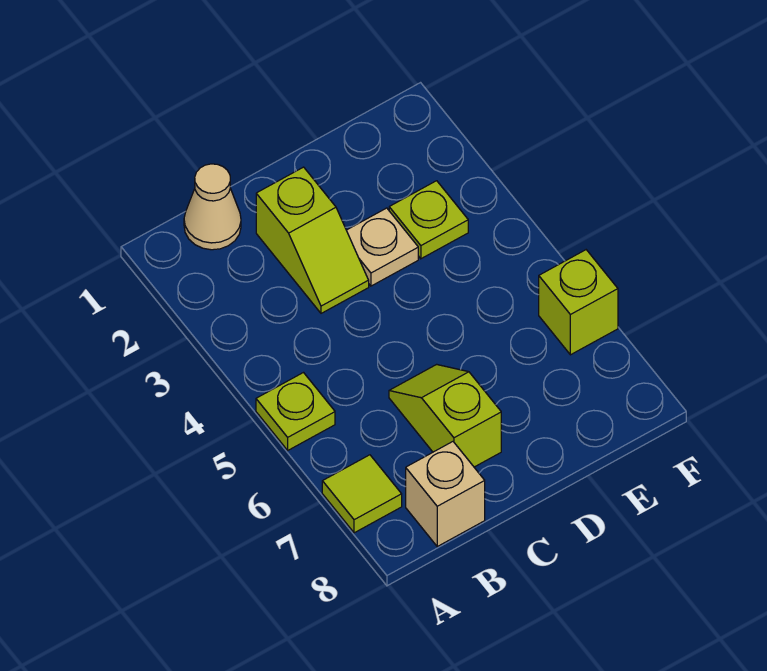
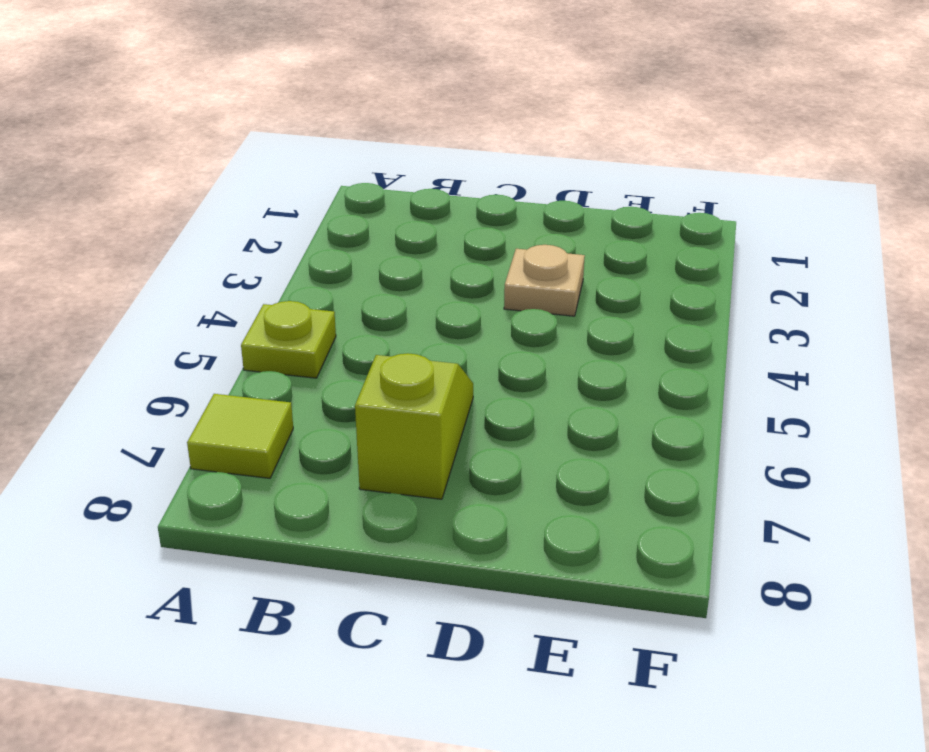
none -> tan cone B1 level 1
none -> tan brick B8 level 1

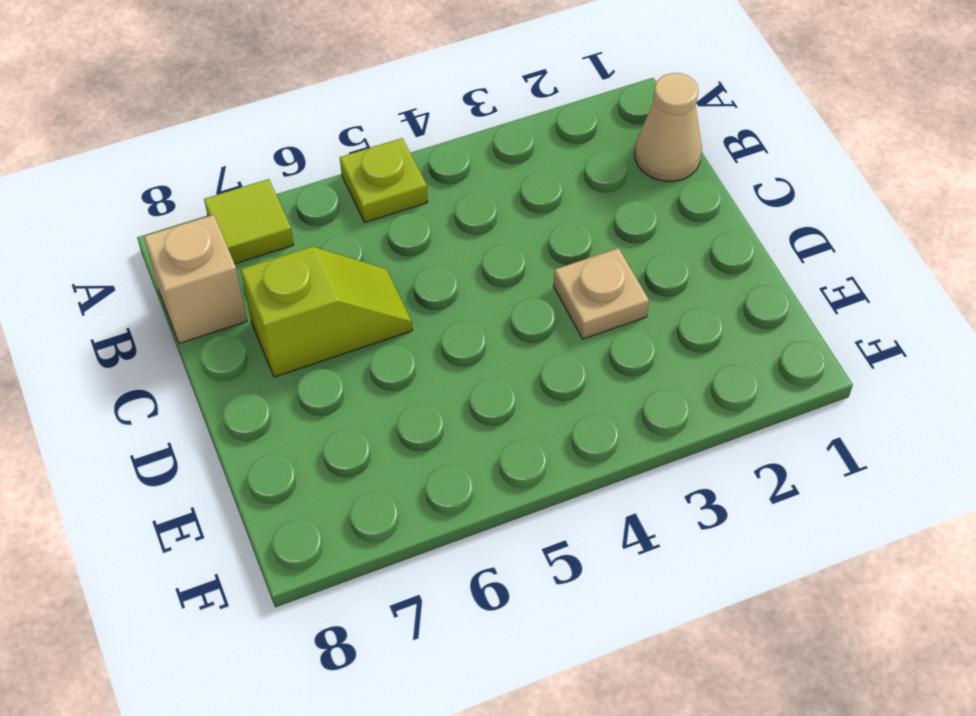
none -> lime slope C2:C3 level 1 top 2
none -> lime plate E3 level 1

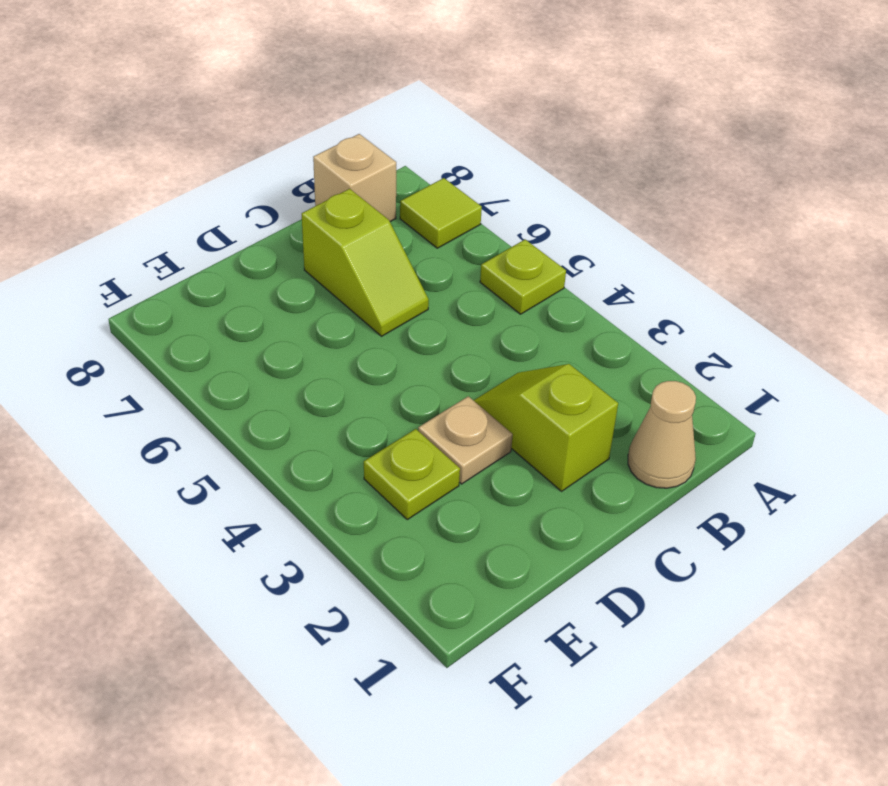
none -> lime brick F6 level 1

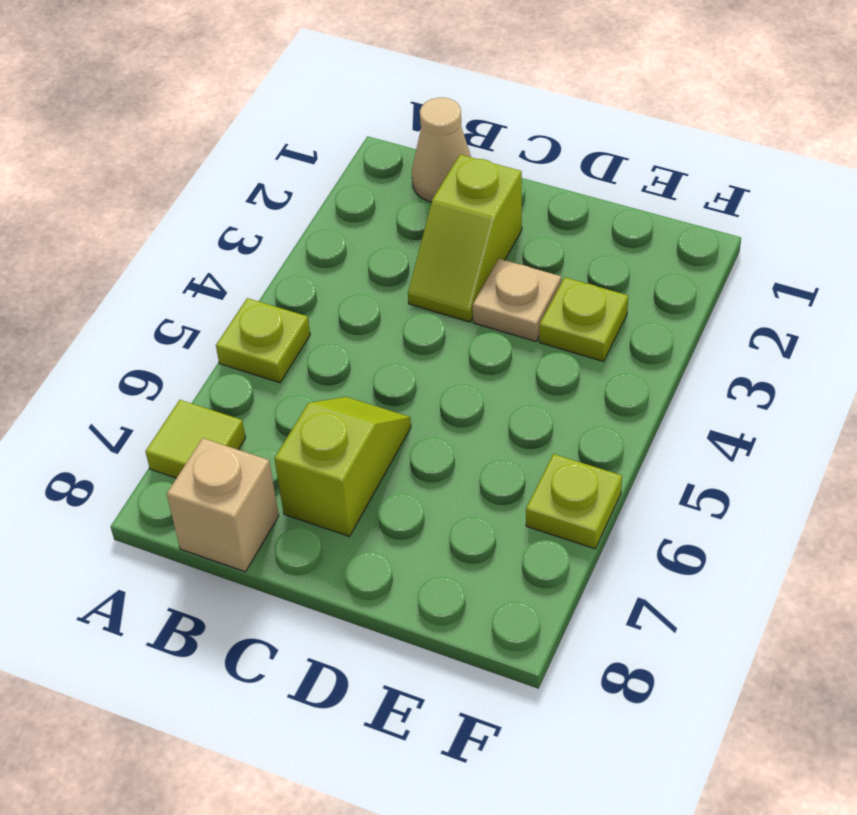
lime plate F6 level 1 -> lime brick F6 level 1

